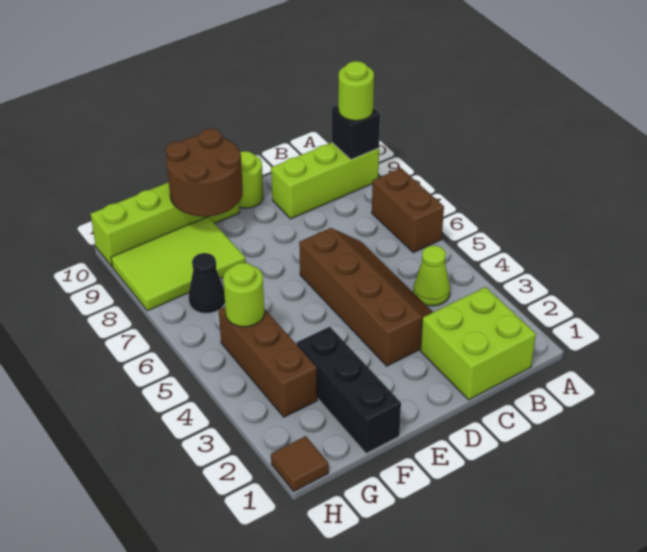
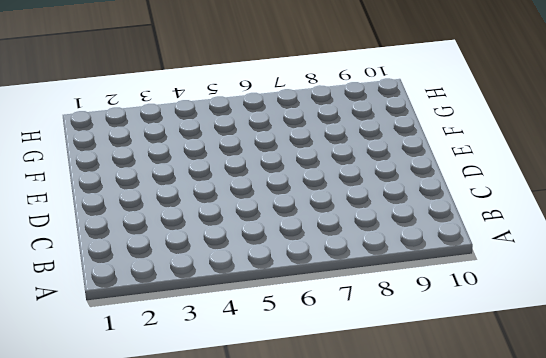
none -> brown brick A6:A7 level 1
none -> lime brick A9:C9 level 1
none -> lime brick B1:C2 level 1

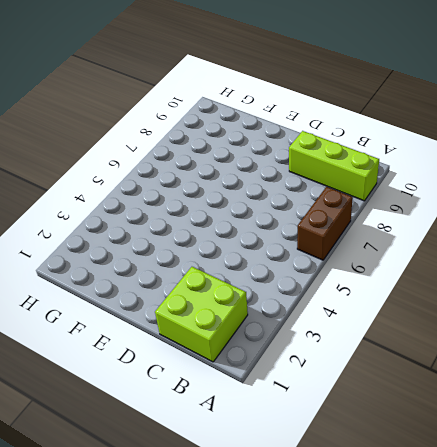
none -> lime cone B4 level 1
none -> brown slope C3:D6 level 1 top D
none -> lime round brick D10 level 1

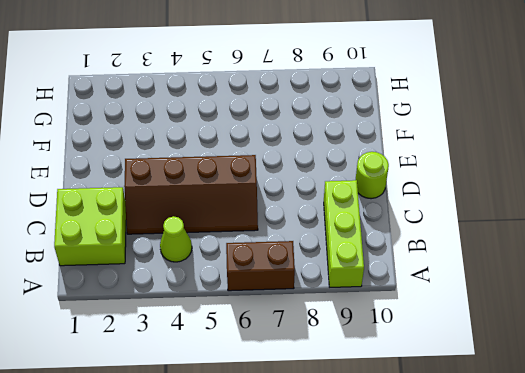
none -> lime brick E10:H10 level 1
none -> black brick F1:F3 level 1
none -> lime tile F8:H9 level 1

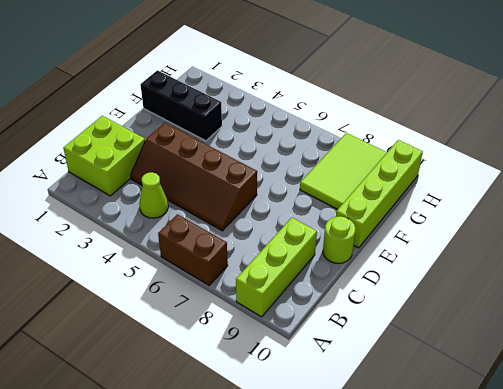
none -> brown brick G3:G5 level 1
none -> black cone G7 level 1
none -> brown tile H1 level 1

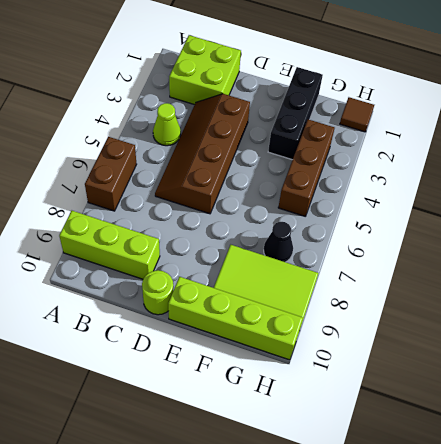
none -> black brick A9 level 2
none -> brown round brick E9:F10 level 2
none -> lime round brick G5 level 2

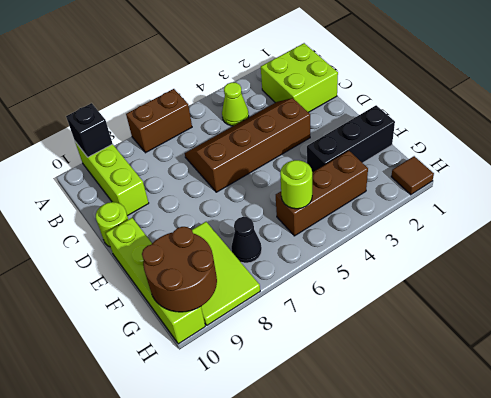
brown round brick G9:H10 level 2 -> brown round brick E9:F10 level 2
none -> lime round brick A9 level 3

